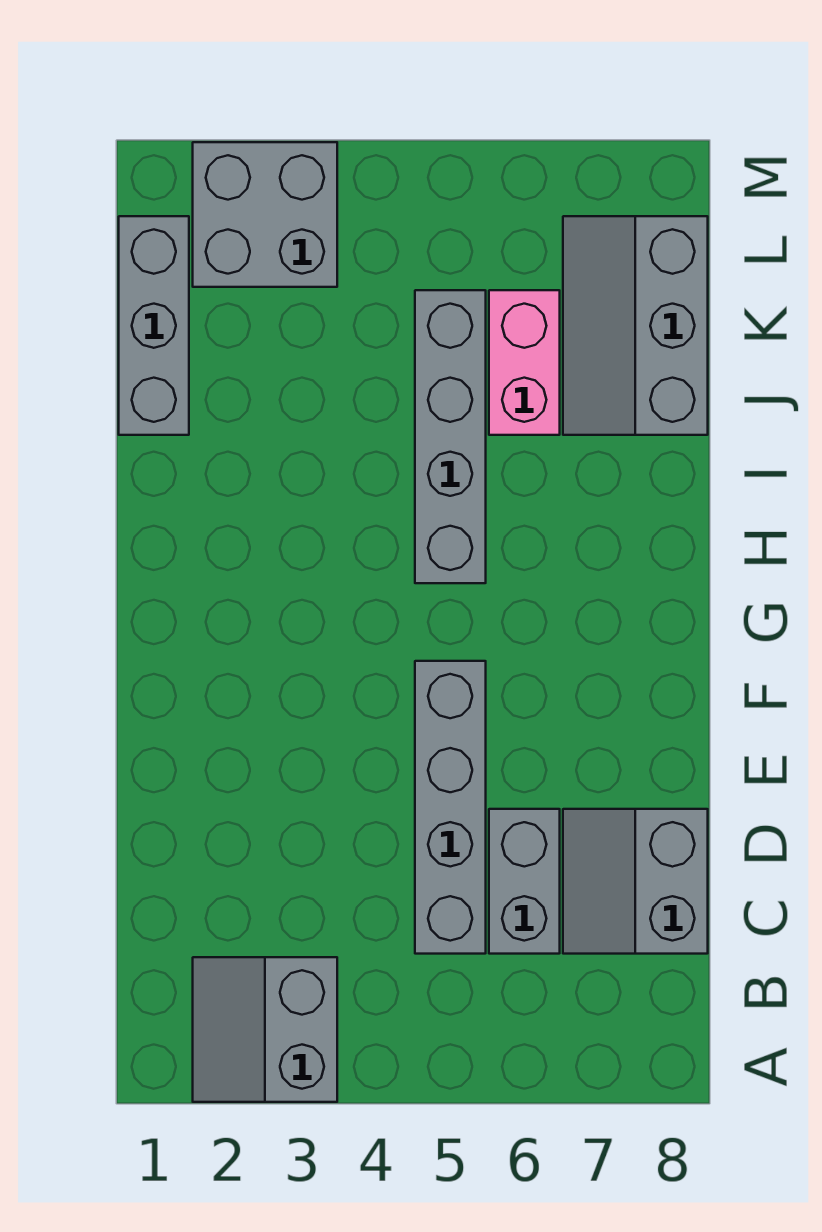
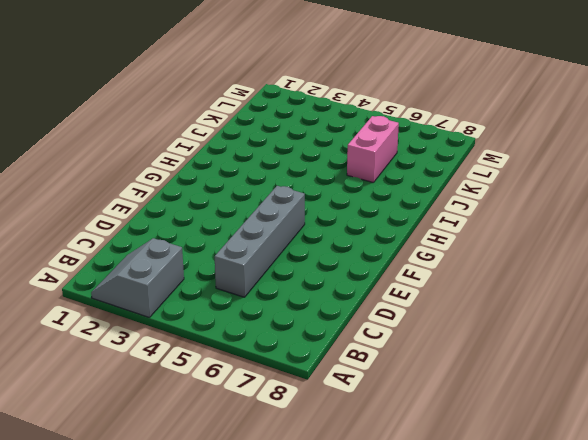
none -> grey brick C6:D6 level 1
none -> grey slope C7:D8 level 1 top 8

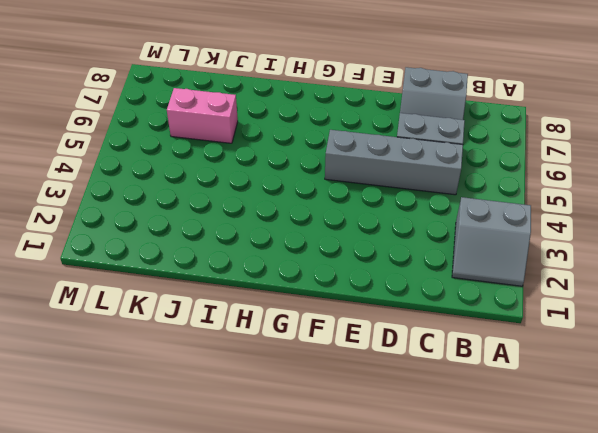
none -> grey brick H5:K5 level 1
none -> grey brick J1:L1 level 1

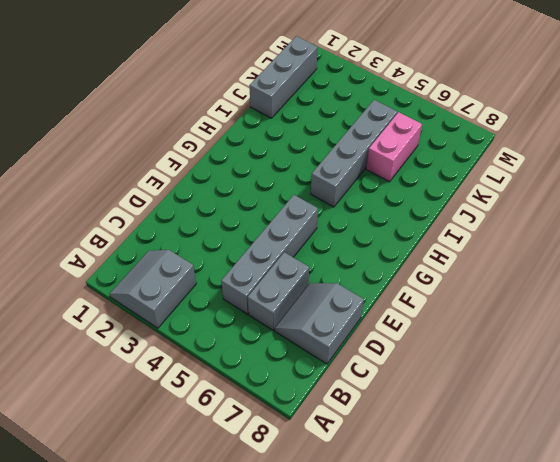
none -> grey slope J7:L8 level 1 top 8
none -> grey brick L2:M3 level 1

